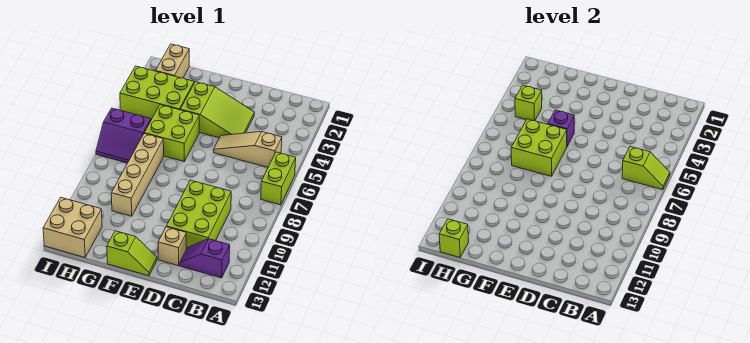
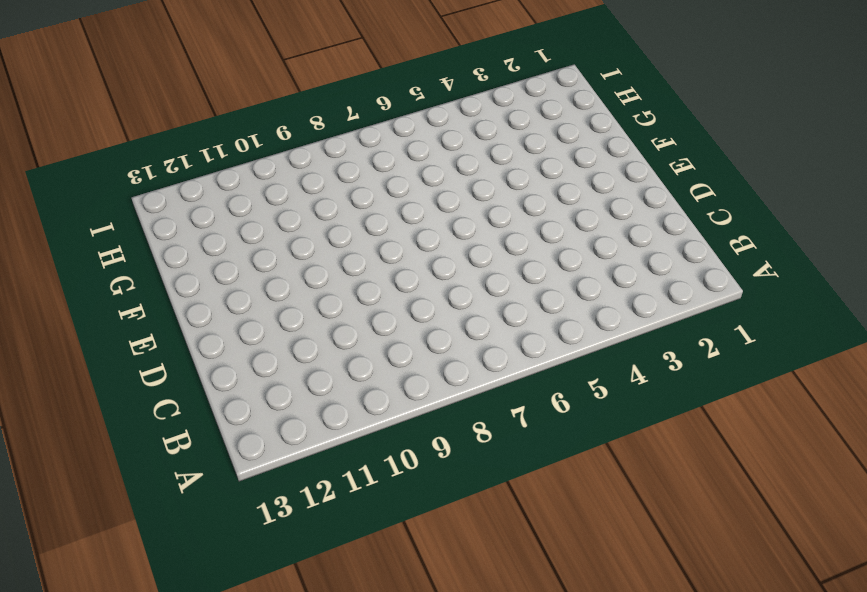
none -> lime brick A6:A7 level 1
none -> tan slope B5:D5 level 1 top B
none -> purple slope B12:C12 level 1 top B

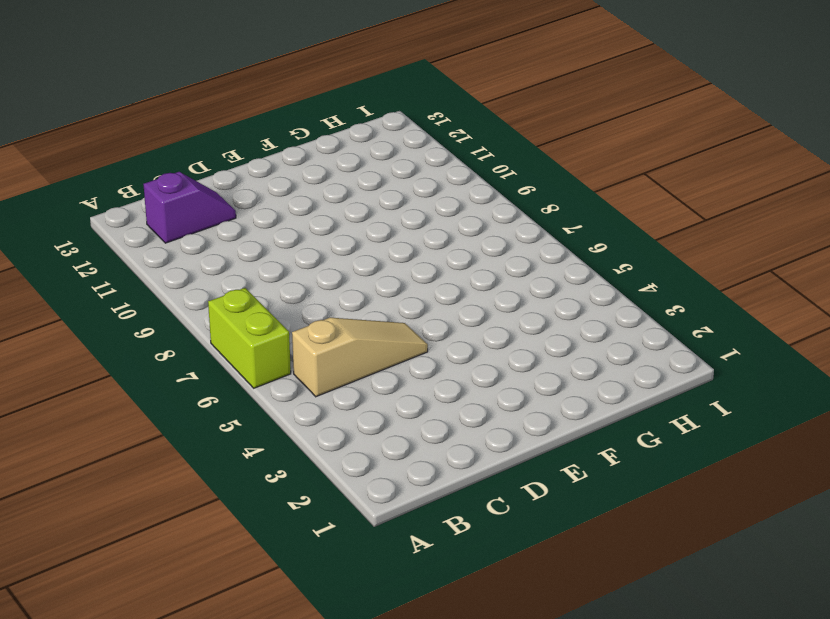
none -> lime brick C9:D11 level 1
none -> lime slope D3:F4 level 1 top F
none -> tan brick D12 level 1

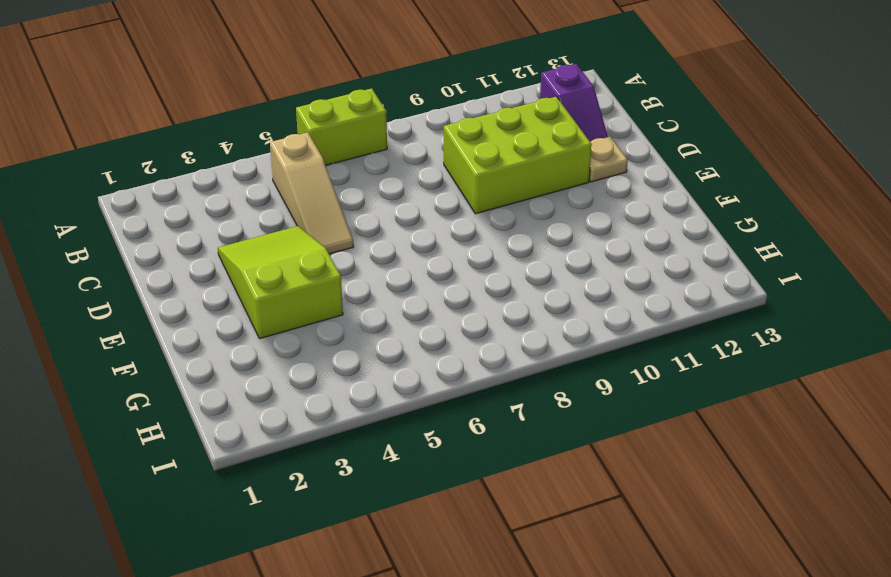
tan plate D12 level 1 -> tan brick D12 level 1
none -> lime slope E13:F13 level 1 top F
none -> lime brick F5:G6 level 1
none -> lime brick G3:I4 level 1

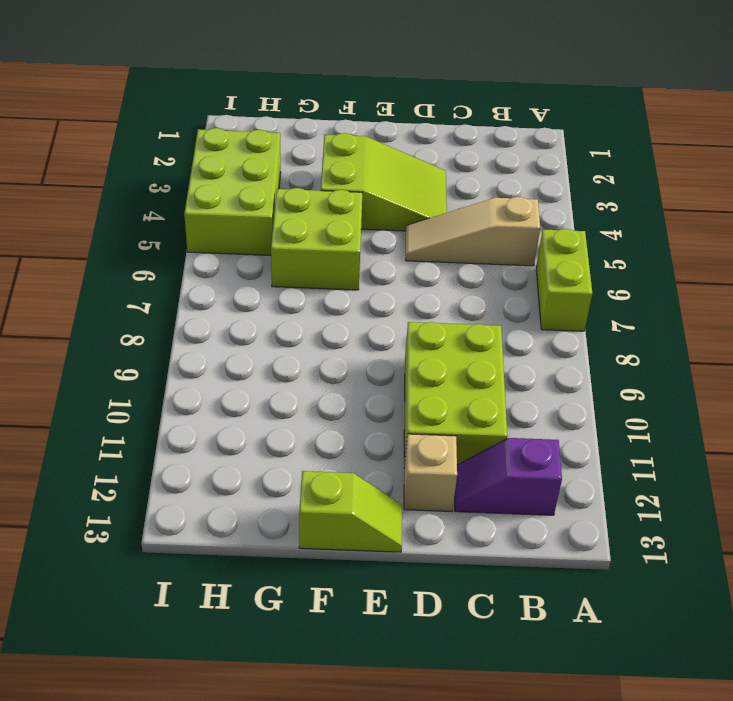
lime brick H3:I5 level 1 -> lime brick G3:I4 level 1
none -> tan brick G7:G10 level 1
none -> tan brick H1:H2 level 1
none -> purple slope H6:I7 level 1 top 6

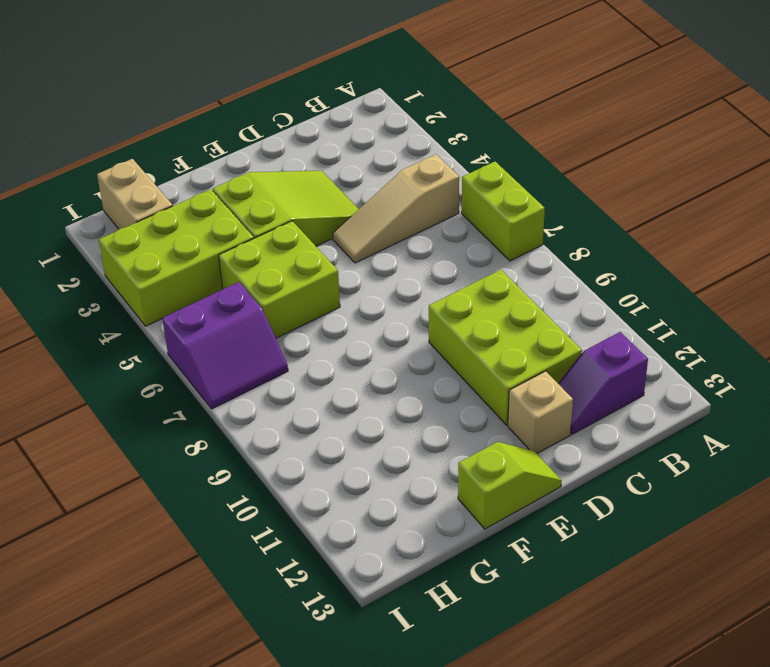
none -> tan brick G7:G10 level 1
none -> tan brick H12:I13 level 1
none -> lime slope A6:B6 level 2 top B

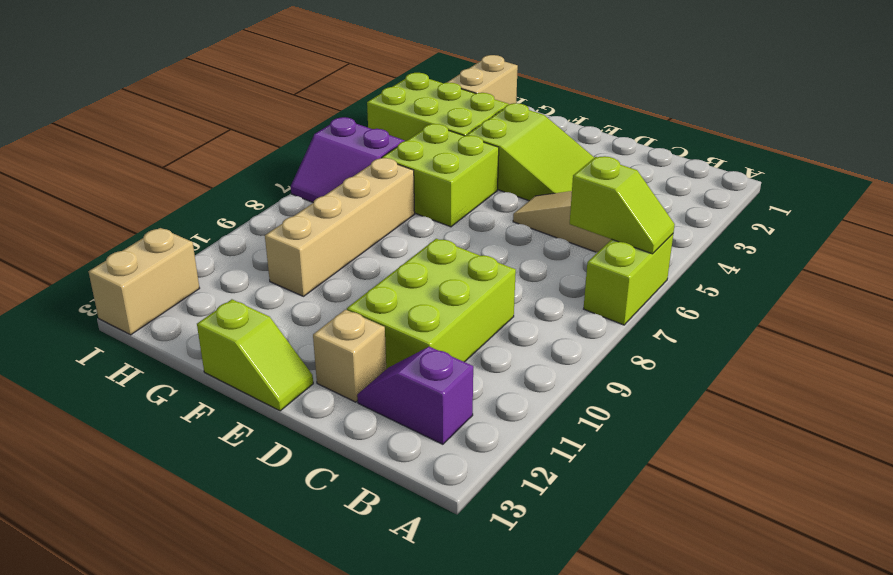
tan brick I12:I13 level 1 -> tan brick H12:I13 level 1
none -> purple brick F5 level 2
none -> lime brick F6:G7 level 2
none -> lime brick H4 level 2

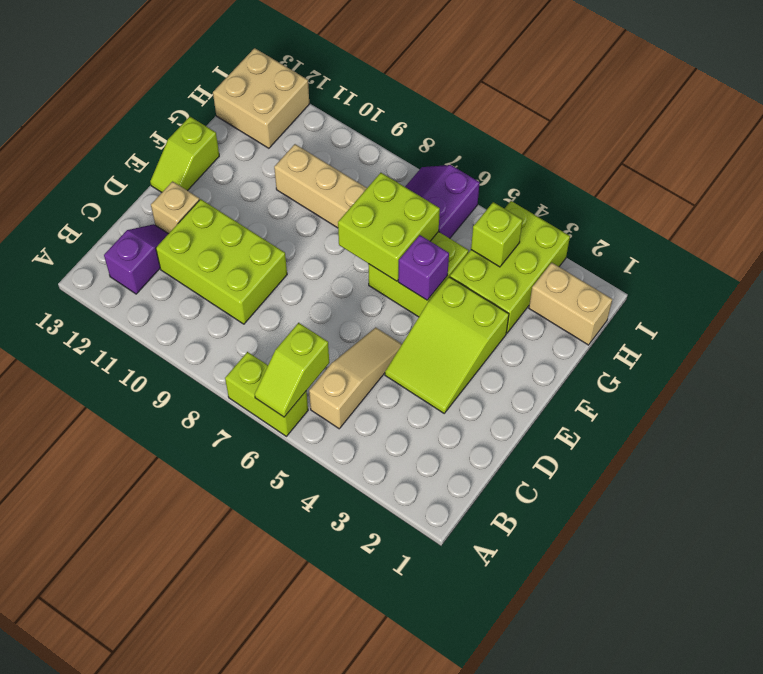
none -> lime brick H13 level 2

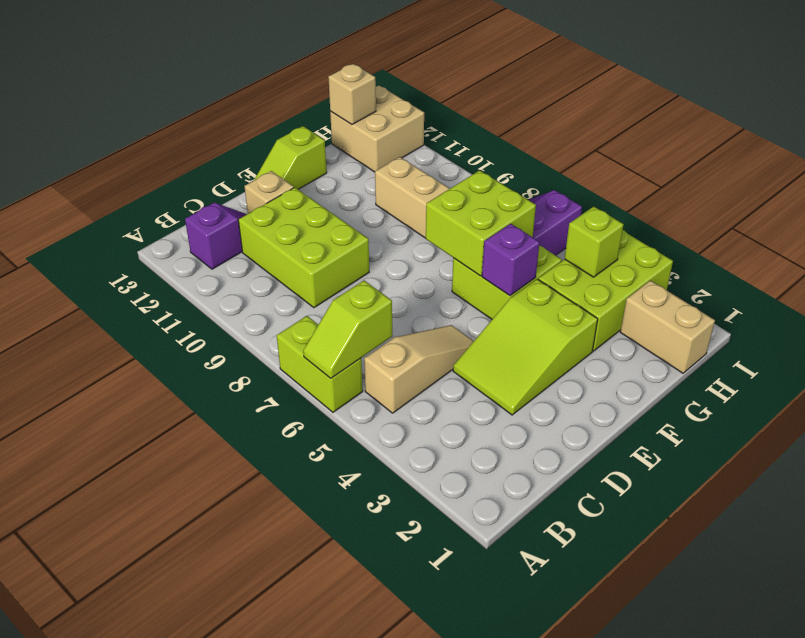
tan brick H13 level 2 -> lime brick H13 level 2

